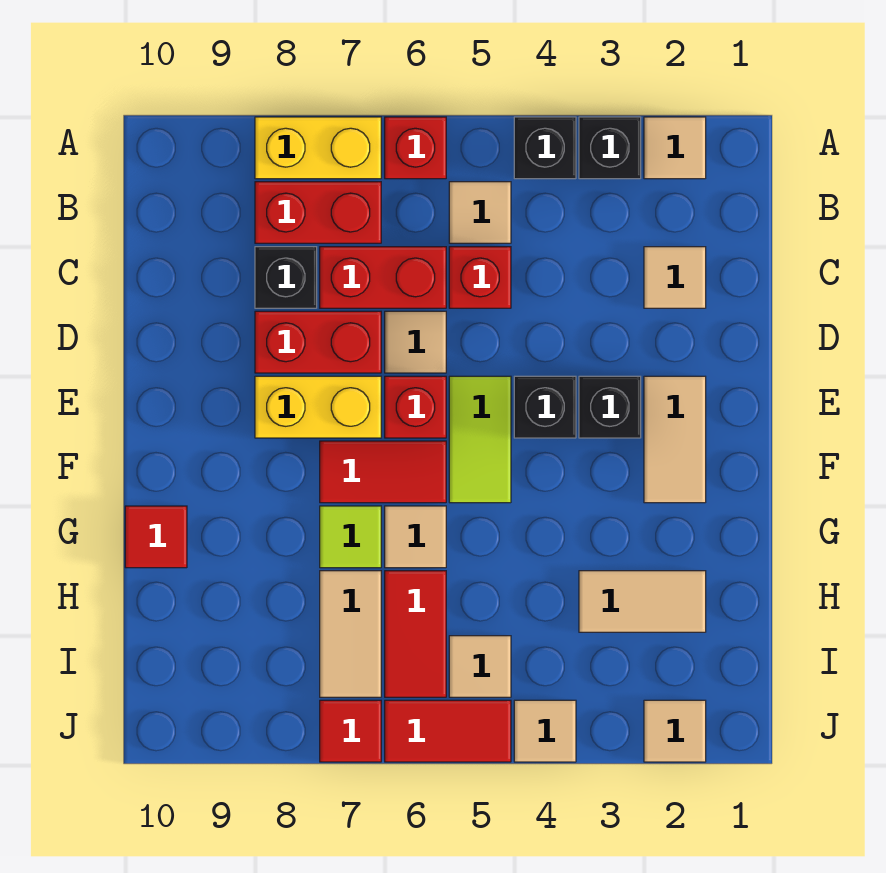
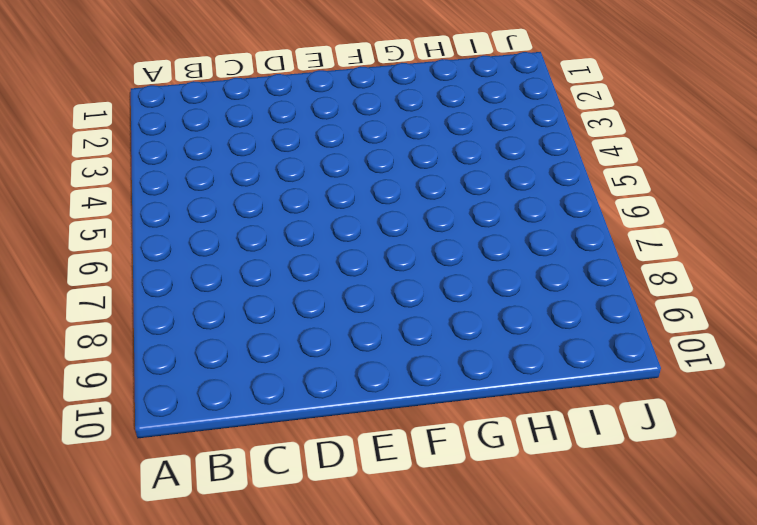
none -> tan tile A2 level 1
none -> black brick A3 level 1
none -> black brick A4 level 1
none -> red brick A6 level 1

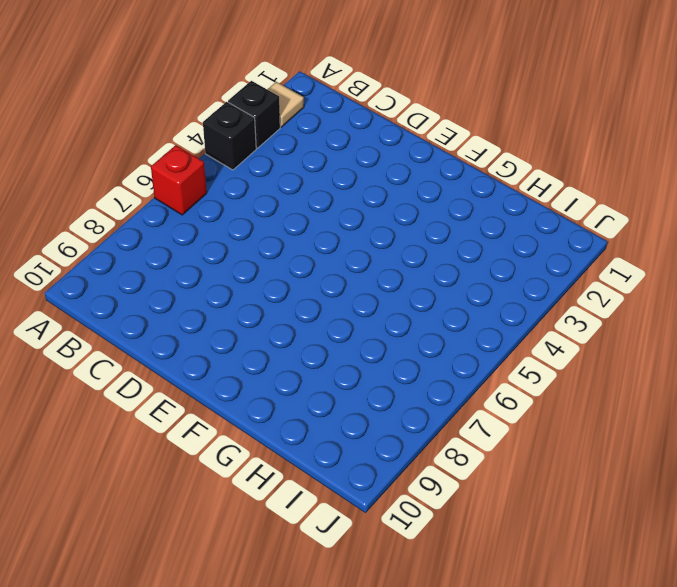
none -> yellow brick A7:A8 level 1
none -> tan tile B5 level 1
none -> red brick B7:B8 level 1
none -> tan tile C2 level 1

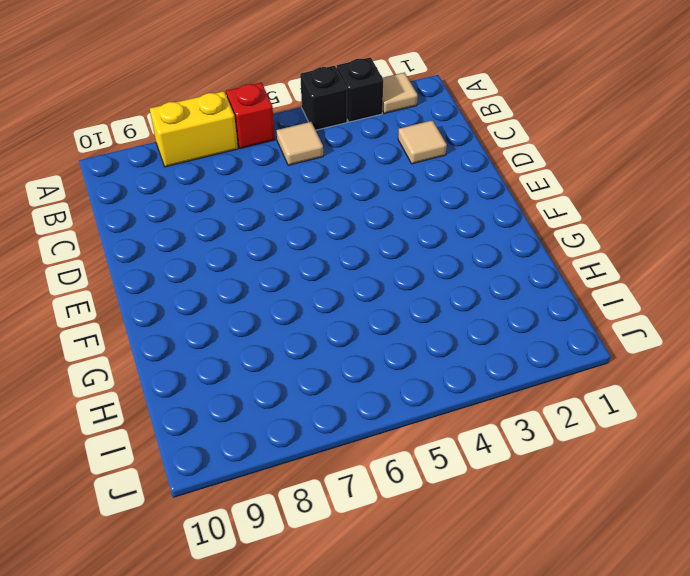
none -> red brick B7:B8 level 1
none -> red brick C5 level 1
none -> red brick C6:C7 level 1
none -> black brick C8 level 1

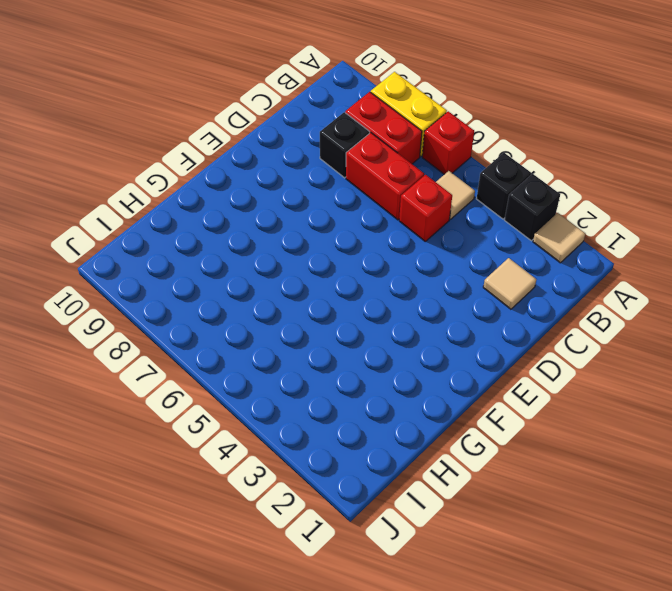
none -> tan tile D6 level 1
none -> red brick D7:D8 level 1
none -> tan tile E2:F2 level 1
none -> black brick E3 level 1

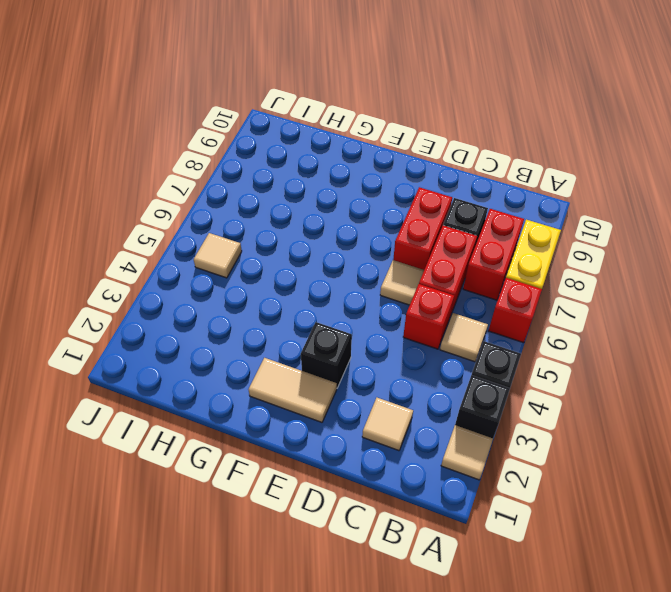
none -> black brick E4 level 1
none -> lime tile E5:F5 level 1
none -> red brick E6 level 1
none -> yellow brick E7:E8 level 1

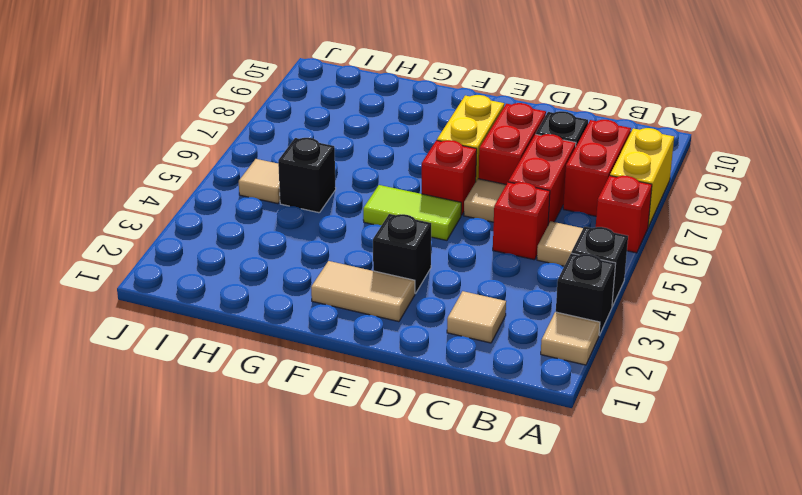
black brick H5 level 1 -> black brick E4 level 1
none -> red tile F6:F7 level 1
none -> tan tile G6 level 1
none -> lime tile G7 level 1
none -> red tile G10 level 1

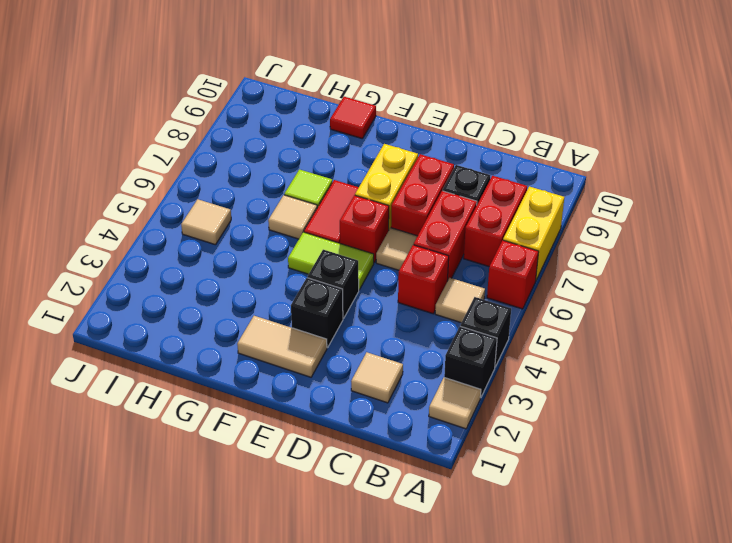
none -> tan tile H2:H3 level 1
none -> red tile H6:I6 level 1
none -> tan tile H7:I7 level 1
none -> tan tile J2 level 1

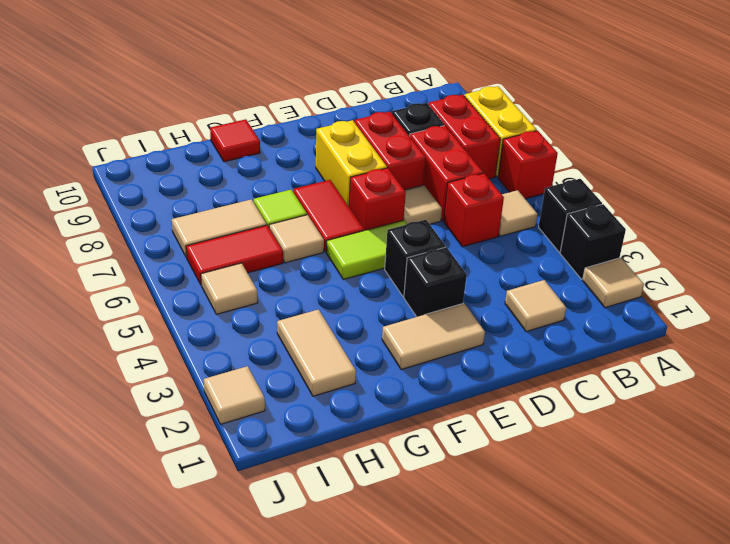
none -> tan tile J4 level 1
none -> red tile J5:J6 level 1
none -> red tile J7 level 1

